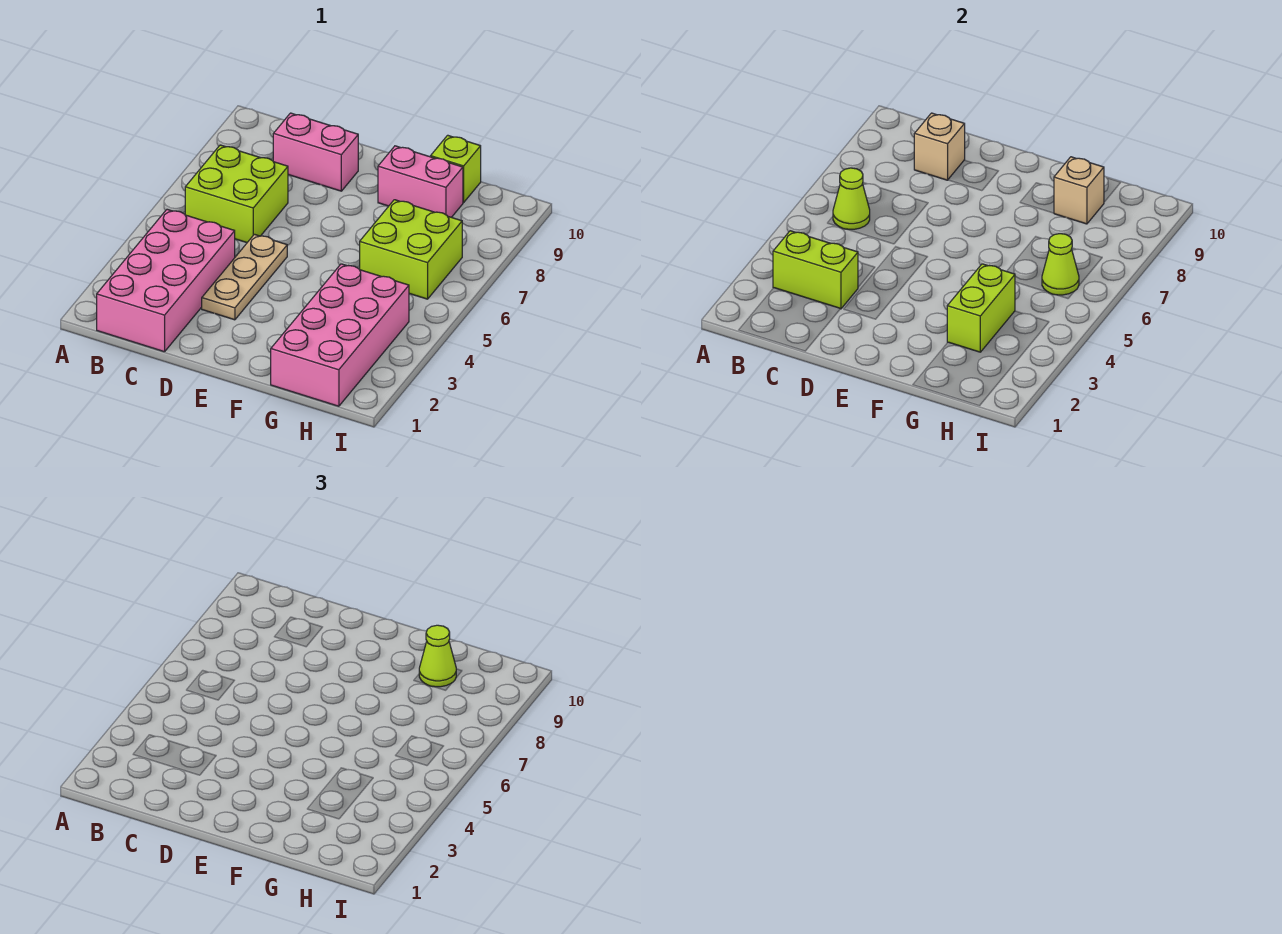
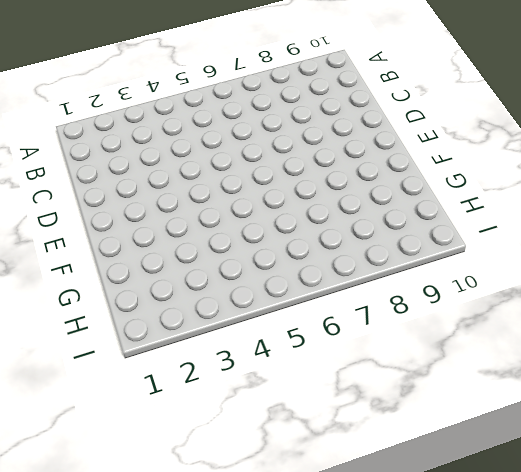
none -> pink brick B1:C4 level 1
none -> lime brick B6:C7 level 1
none -> pink brick C9:D9 level 1

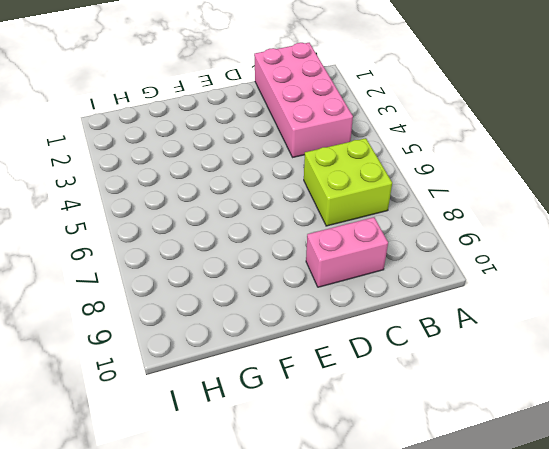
none -> tan plate D3:D5 level 1
none -> pink brick F9:G9 level 1
none -> pink brick G1:H4 level 1

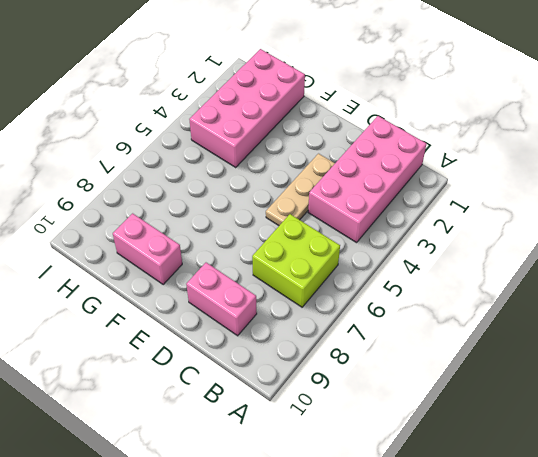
none -> lime brick G6:H7 level 1
none -> lime brick G10 level 1
none -> lime brick B3:C3 level 2

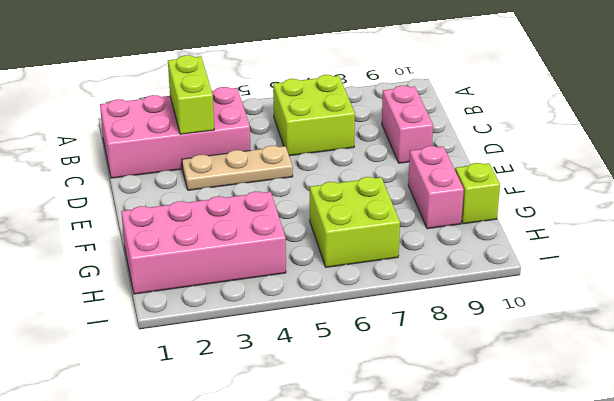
none -> lime cone B6 level 2
none -> tan brick C9 level 2
none -> lime brick G3:G4 level 2

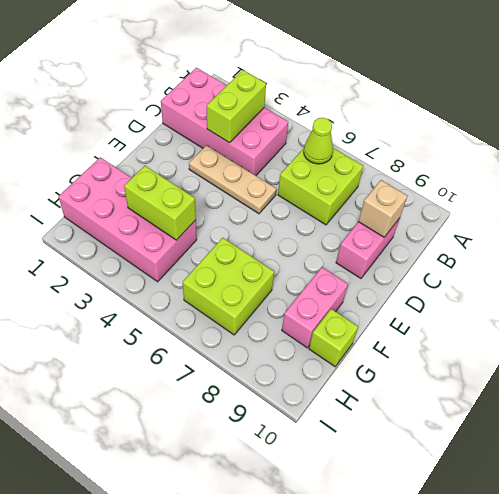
none -> tan brick G9 level 2
none -> lime cone H6 level 2
none -> lime cone G9 level 3

